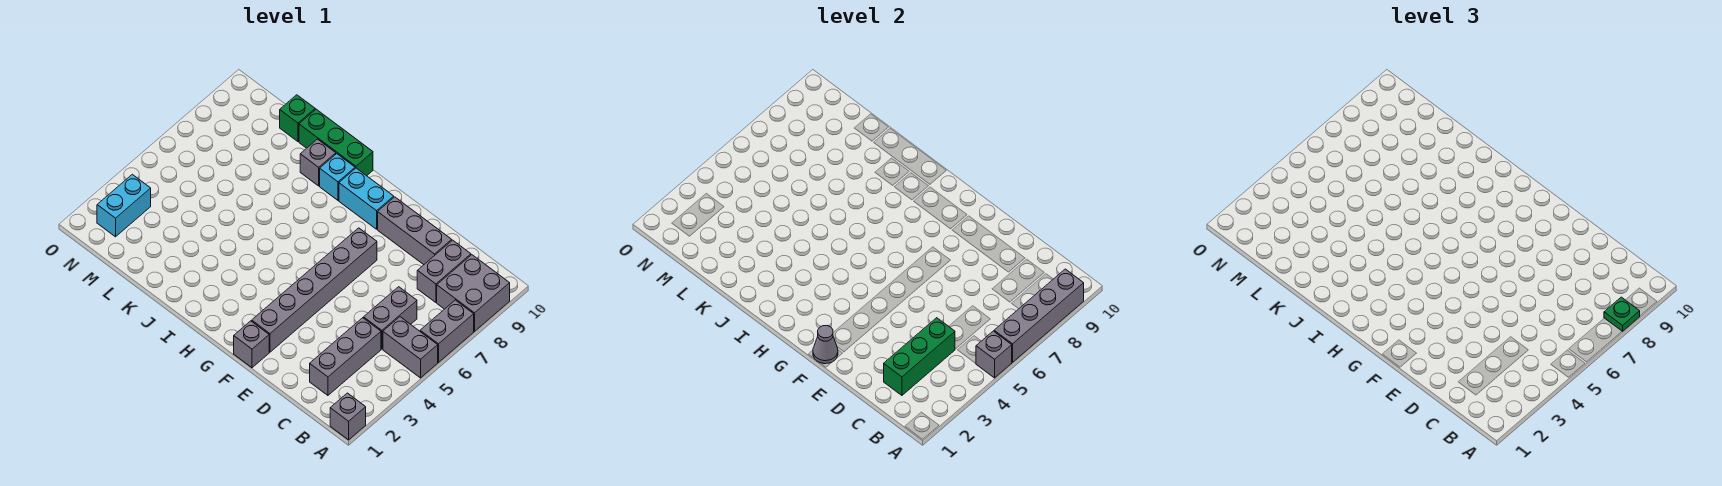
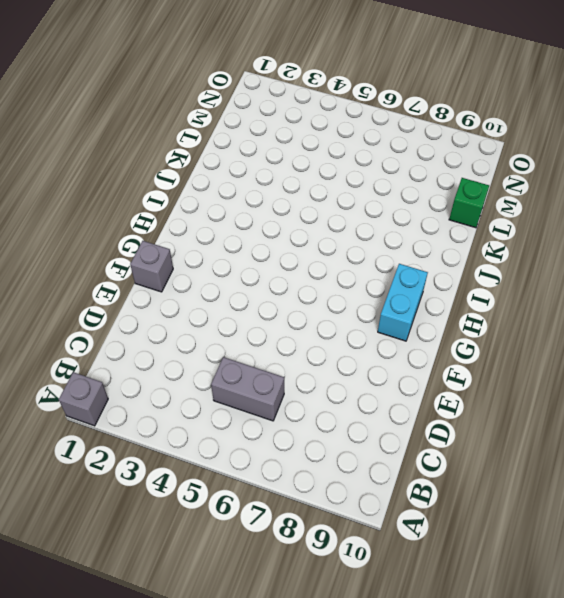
none -> grey brick A5:B5 level 1
none -> grey brick A6:A7 level 1
none -> grey brick A8:B9 level 1

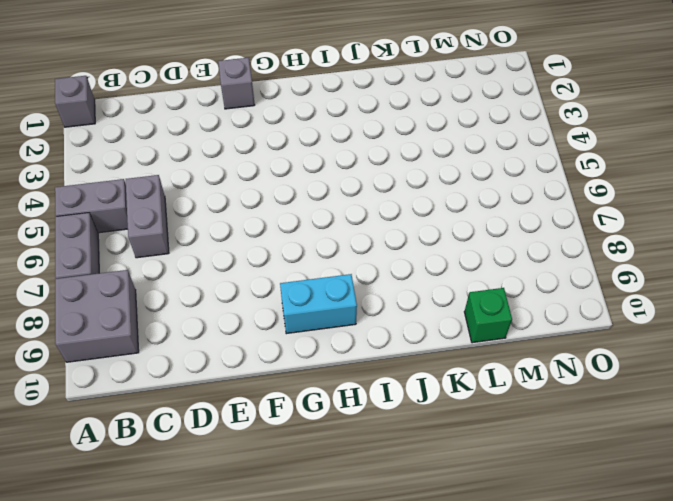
none -> grey brick C2:C4 level 1
none -> grey brick C8:C9 level 1
none -> grey brick D9:F9 level 1

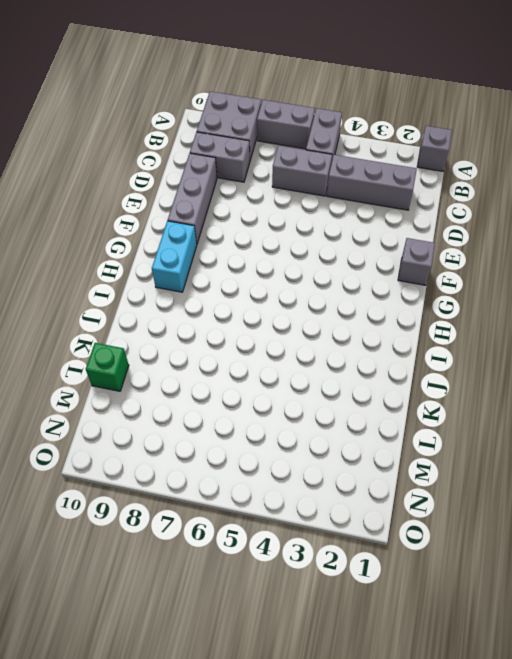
none -> grey brick F2:F7 level 1
none -> cyan brick I9 level 1
none -> green brick I10:K10 level 1

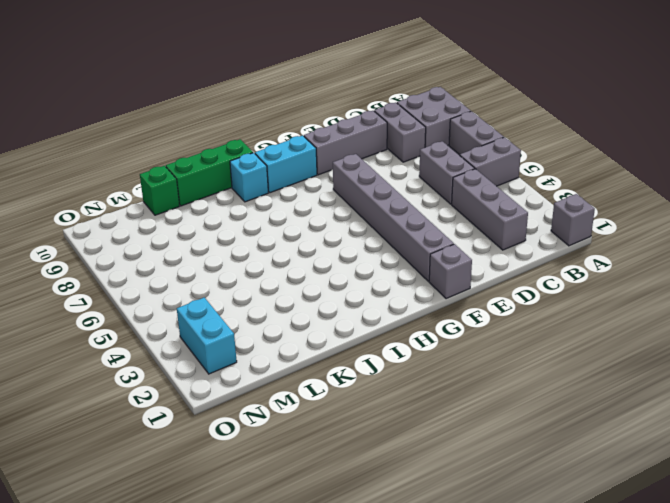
none -> grey brick J9 level 1
none -> grey brick A5 level 2
none -> grey brick A6:A9 level 2

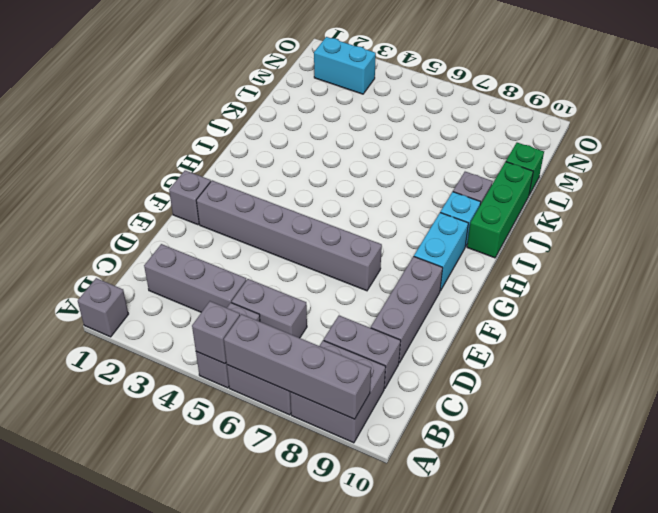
none -> green brick C2:C4 level 2
none -> grey cone F1 level 2
none -> green plate A8 level 3

